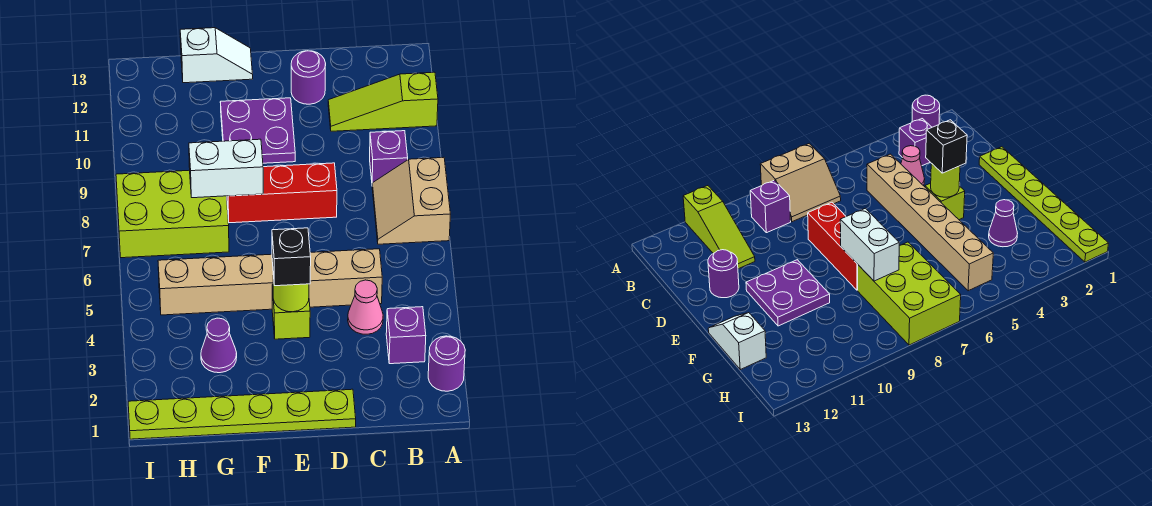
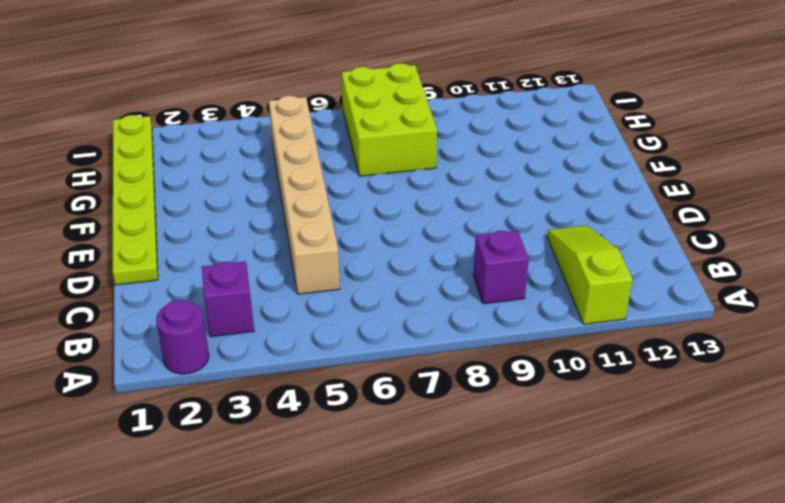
none -> tan slope A7:B8 level 1 top A
none -> pink cone C4 level 1
none -> red brick D8:F8 level 1

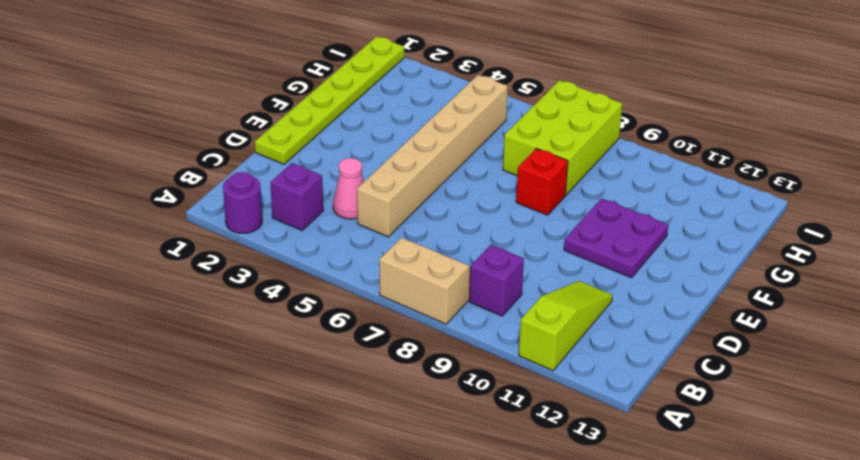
red brick F8 level 1 -> red brick D8:F8 level 1
none -> purple round brick D12 level 1
none -> lime brick E4 level 1
none -> white slope F13:G13 level 1 top G

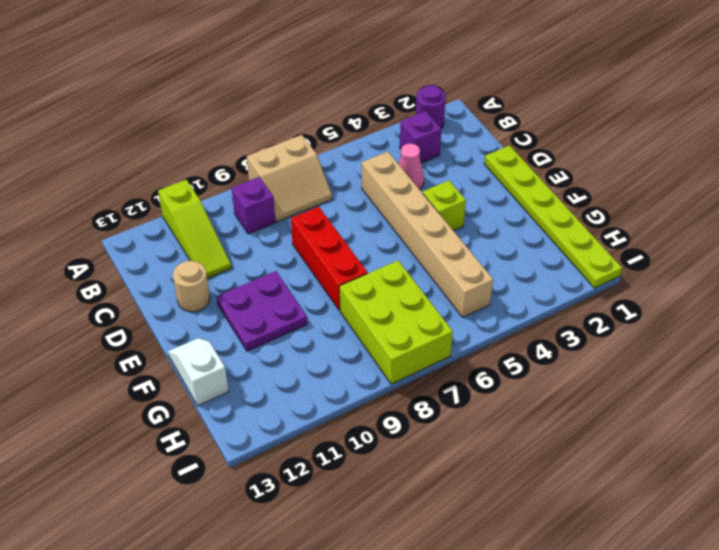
tan round brick D12 level 1 -> purple round brick D12 level 1
none -> purple cone G3 level 1
none -> lime round brick E4 level 2
none -> white brick F8:G8 level 2

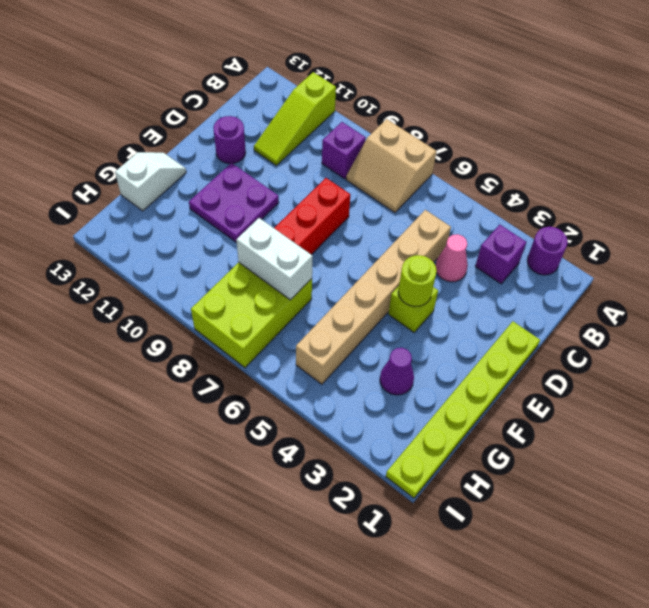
white brick G7:G8 level 2 -> white brick F8:G8 level 2
none -> black brick E4 level 3

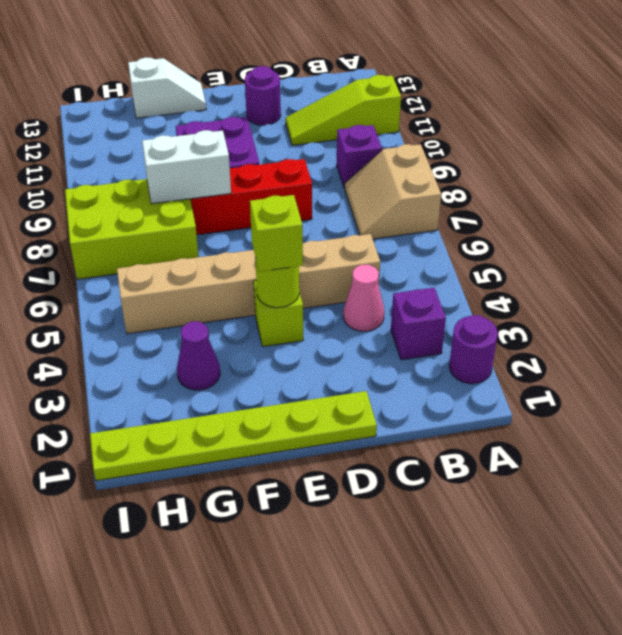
lime brick E4 level 3 -> black brick E4 level 3

